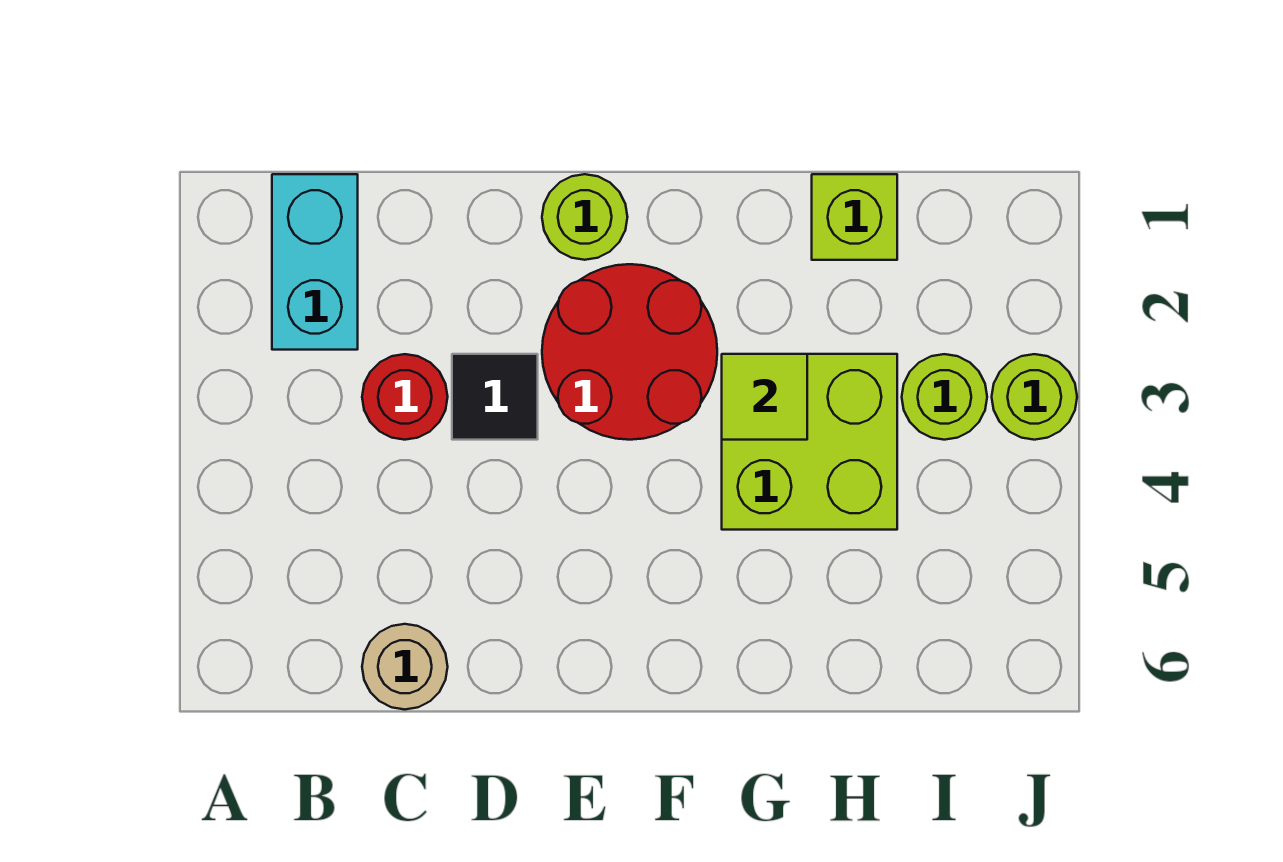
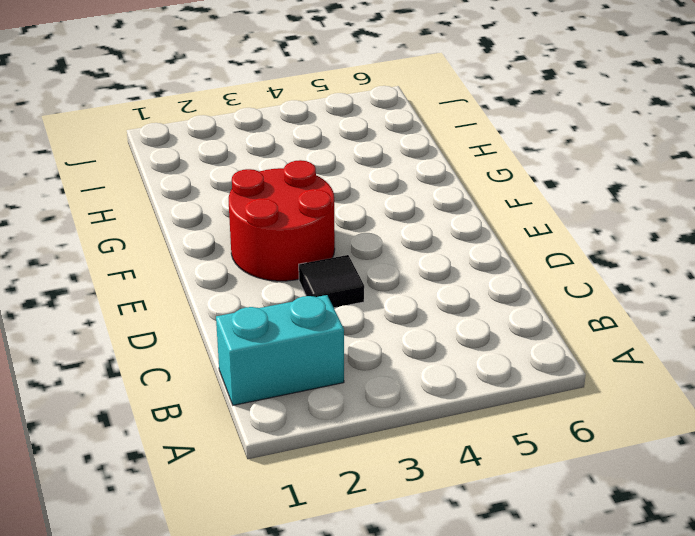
none -> red round brick C3 level 1
none -> tan round brick C6 level 1

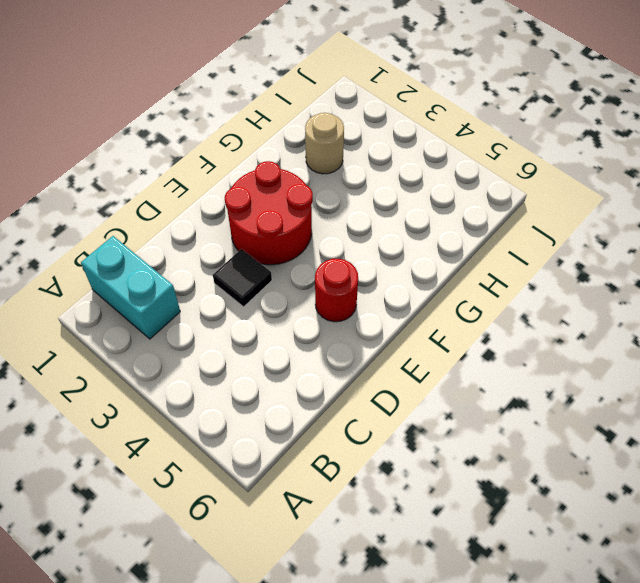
red round brick E5 level 1 -> red round brick C3 level 1
tan round brick H2 level 1 -> tan round brick C6 level 1
none -> lime round brick E1 level 1
none -> lime brick G3:H4 level 1

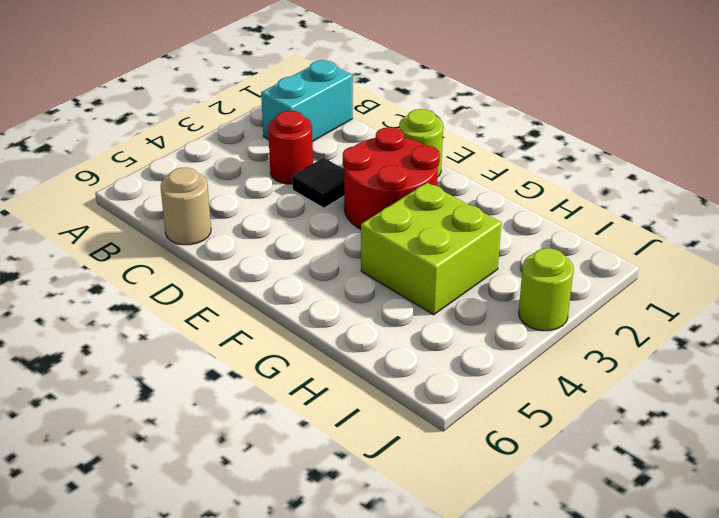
none -> lime brick H1 level 1
none -> lime round brick I3 level 1

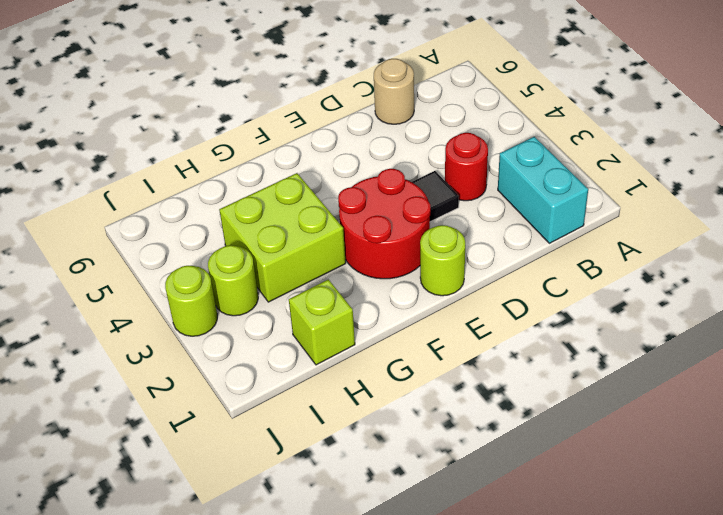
none -> lime tile G3 level 2

